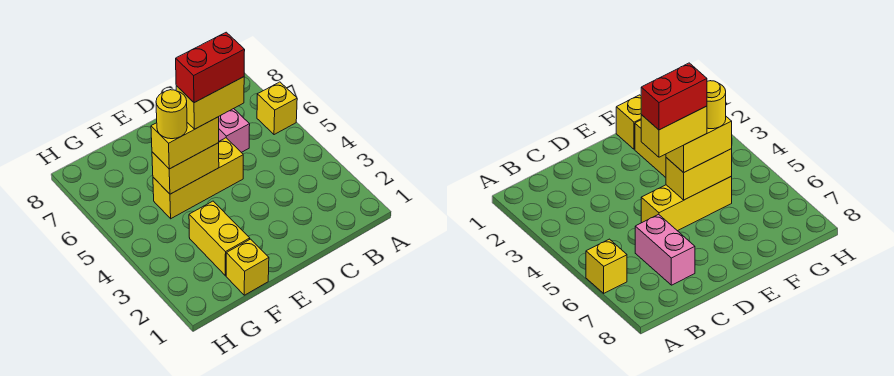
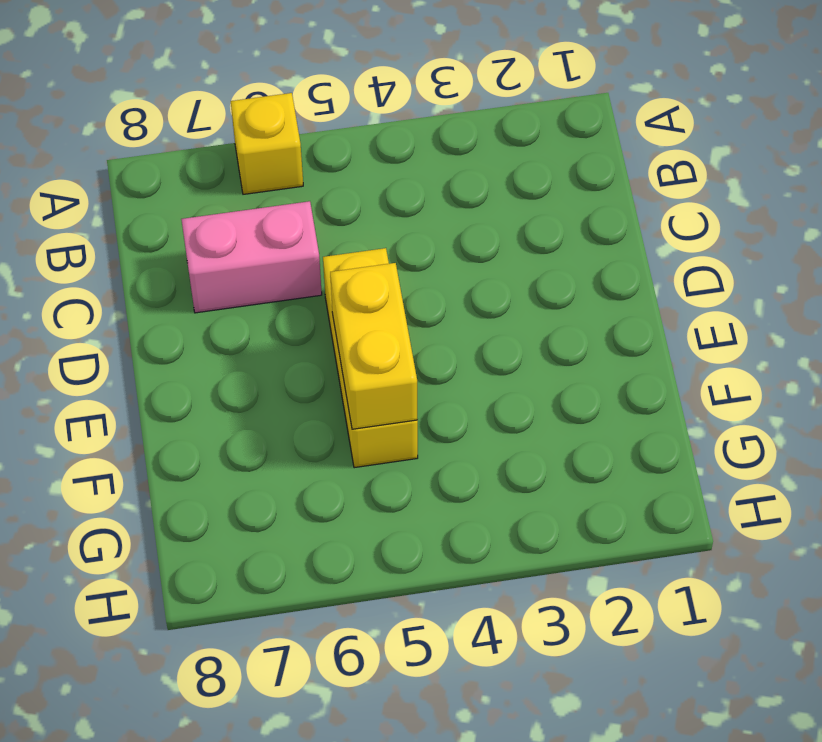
none -> yellow brick F1 level 1
none -> yellow brick F2:F3 level 1

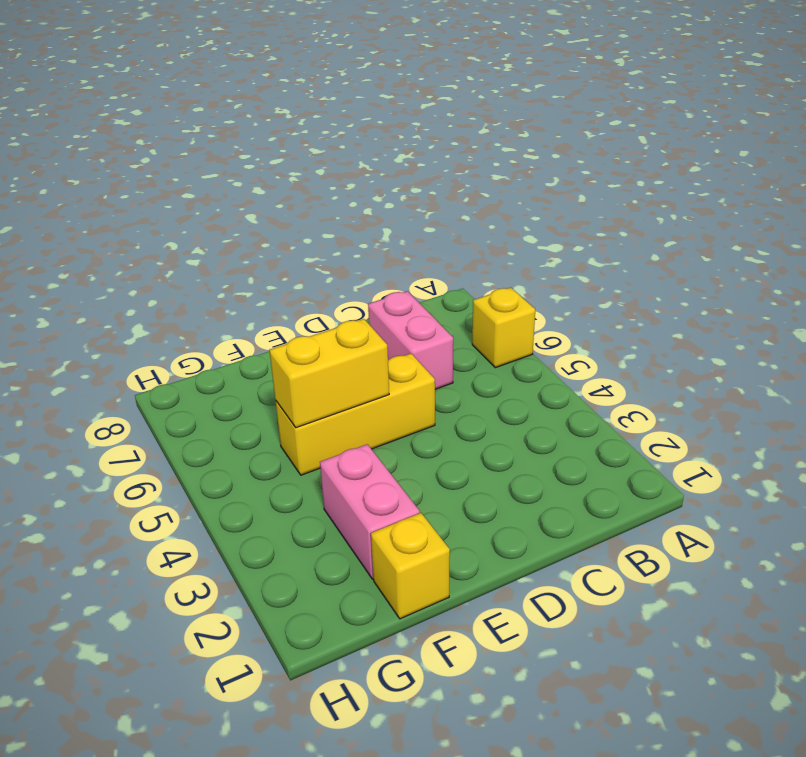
pink brick F2:F3 level 1 -> yellow brick F2:F3 level 1
none -> yellow brick E5:F5 level 3
none -> yellow brick D5:E5 level 4

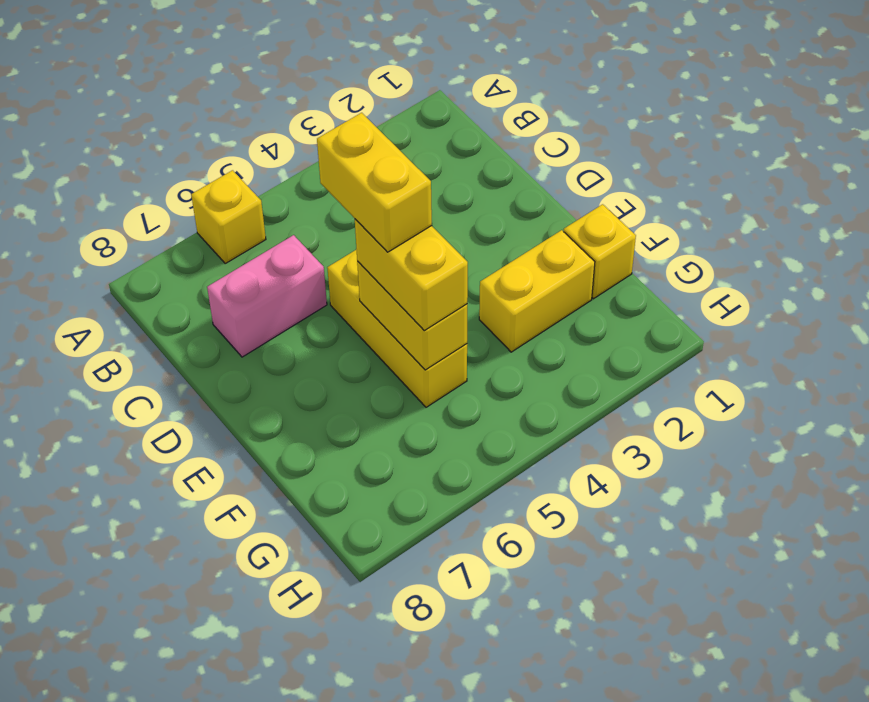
none -> yellow round brick F5 level 4
none -> red brick D5:E5 level 5

